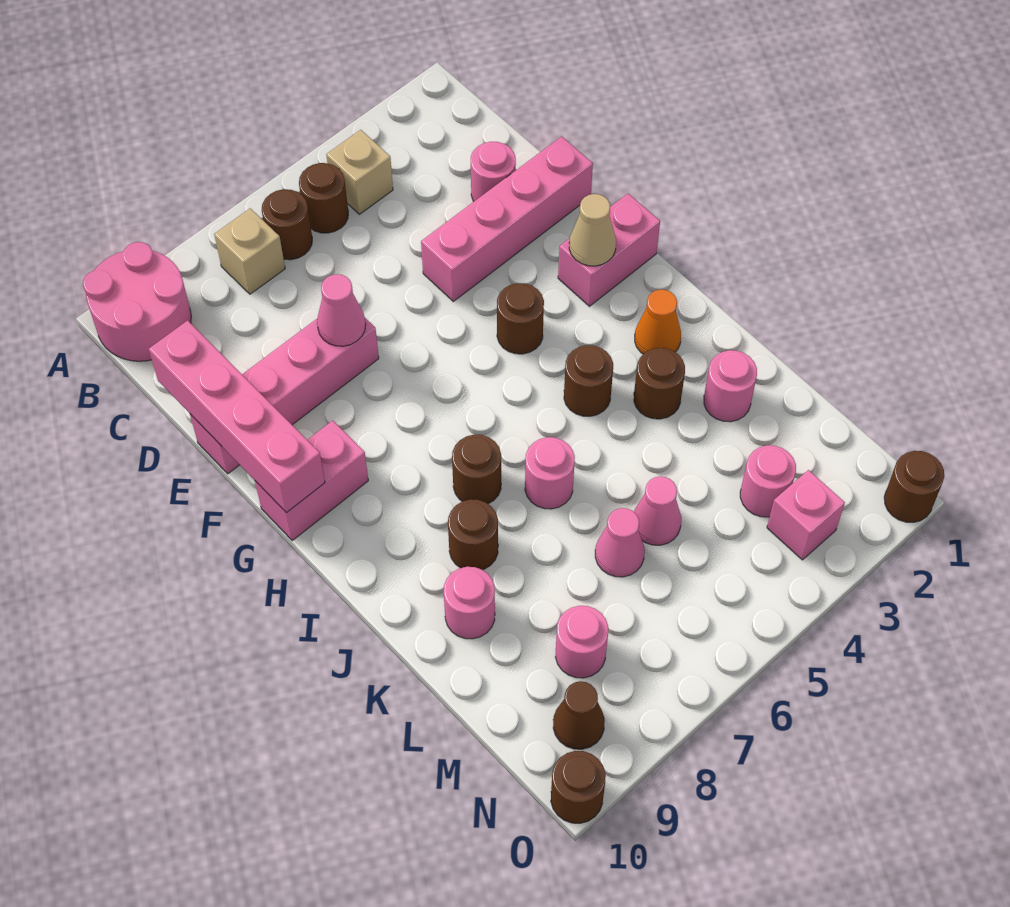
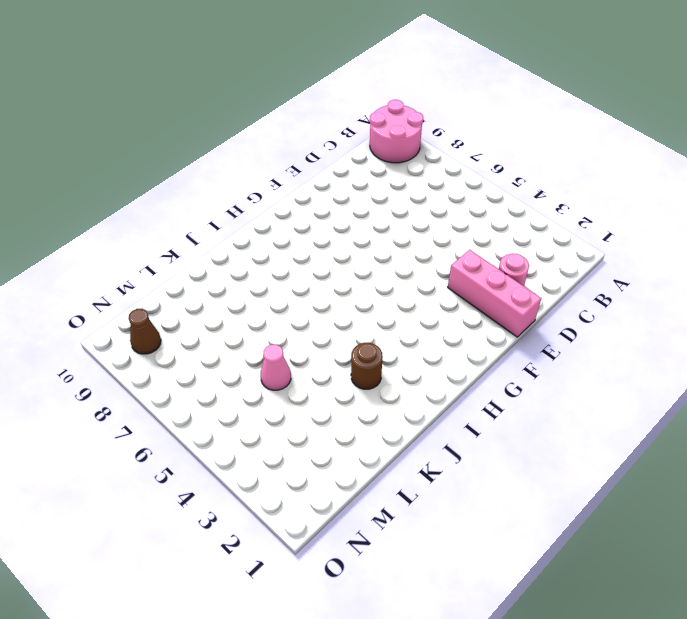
pink brick E1:E3 level 1 -> pink brick E1:E4 level 1
none -> tan brick B4 level 1
none -> brown round brick B5 level 1
none -> brown round brick B6 level 1
none -> tan brick B7 level 1

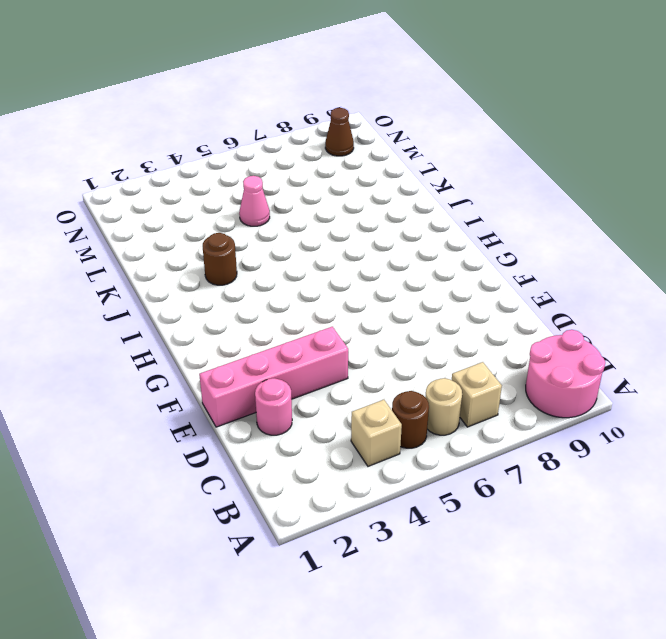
tan round brick B6 level 1 -> brown round brick B6 level 1
none -> pink brick E7:E10 level 1
none -> pink brick G1:G2 level 1
none -> brown round brick G4 level 1
none -> pink brick G9:G10 level 1

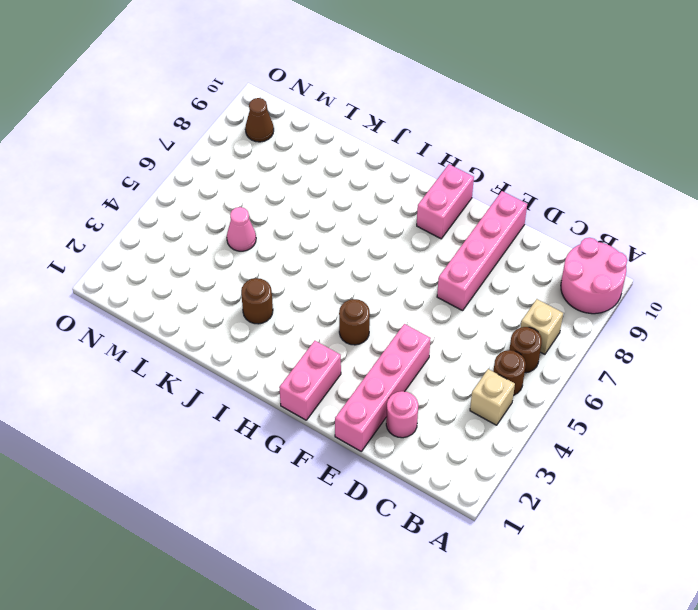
none -> orange cone I2 level 1
none -> brown round brick I4 level 1
none -> brown round brick I7 level 1
none -> pink round brick J6 level 1

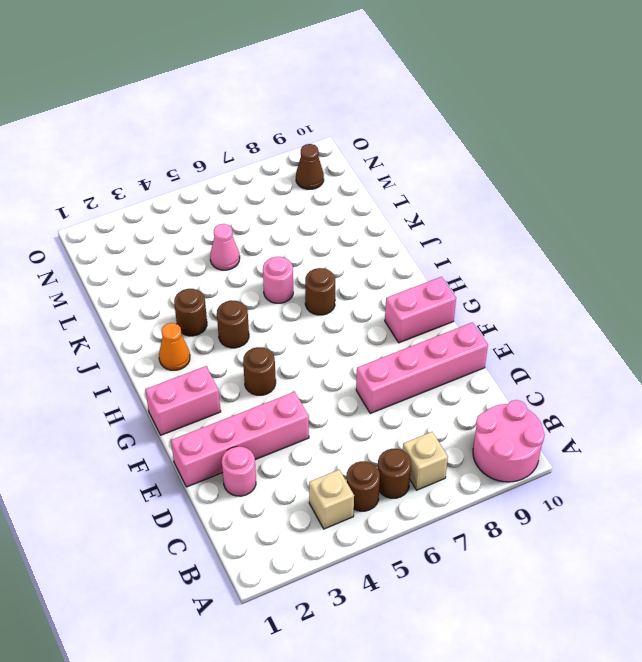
none -> brown round brick J8 level 1
none -> pink round brick K2 level 1
none -> pink round brick K9 level 1
none -> pink cone L6 level 1

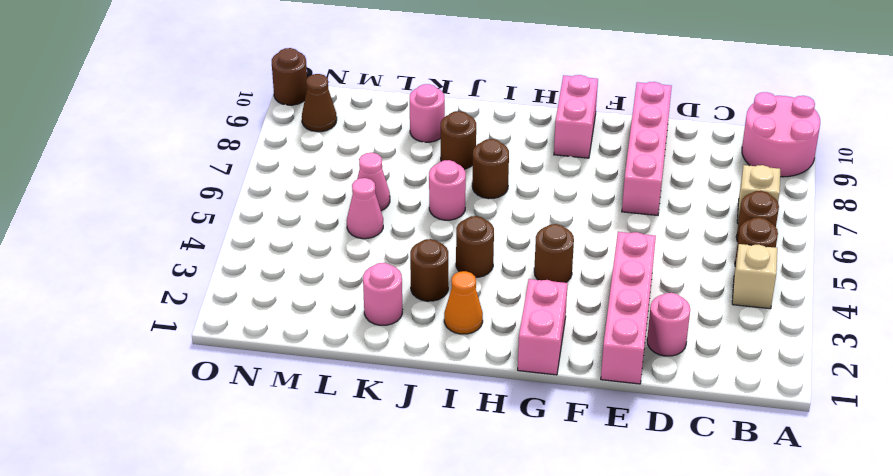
none -> pink round brick M3 level 1
none -> pink round brick M8 level 1
none -> pink brick N3 level 1
none -> brown round brick O1 level 1

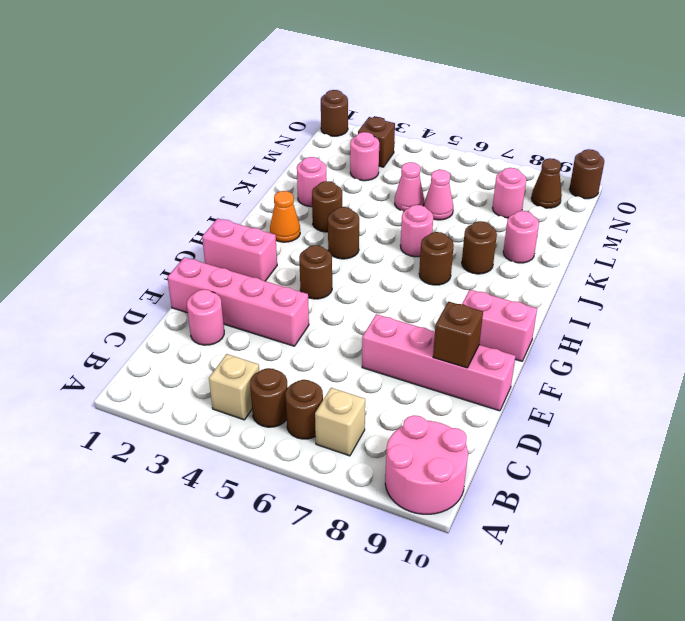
brown brick E9 level 2 -> none
brown brick N3 level 1 -> pink brick N3 level 1
none -> pink brick D10:G10 level 2
none -> pink cone E7 level 2
none -> tan cone G2 level 2

